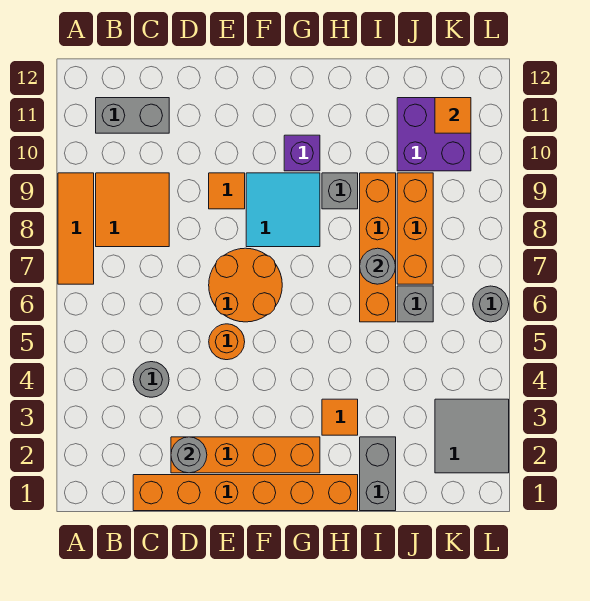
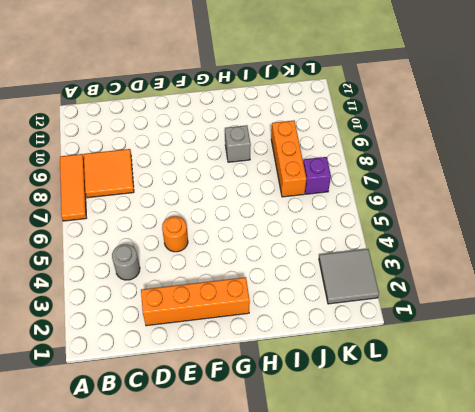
purple brick K7 level 1 -> purple brick G10 level 1
none -> grey brick B11:C11 level 1
none -> orange brick C1:H1 level 1
none -> orange round brick E6:F7 level 1

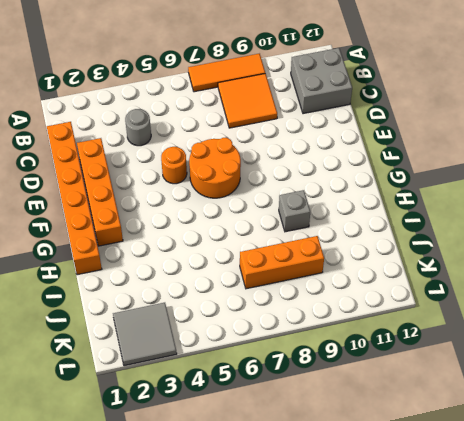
grey brick B11:C12 level 1 -> grey brick B11:C11 level 1
none -> orange tile E9 level 1
none -> cyan tile F8:G9 level 1
none -> purple brick G10 level 1

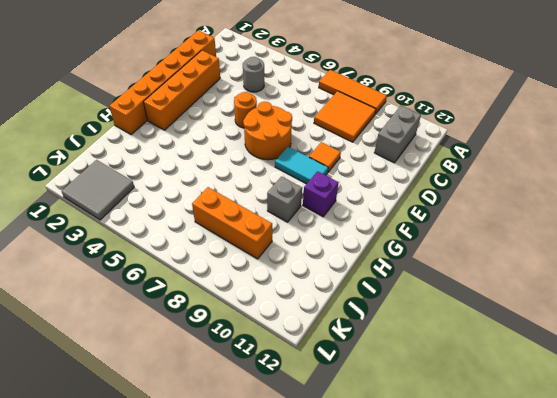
cyan tile F8:F9 level 1 -> cyan tile F8:G9 level 1
none -> orange tile H3 level 1
none -> grey brick I1:I2 level 1
none -> orange brick I6:I9 level 1

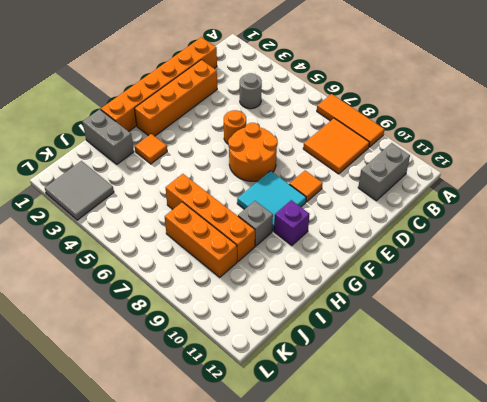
none -> grey brick J6 level 1
none -> purple brick J10:K11 level 1
none -> grey round brick L6 level 1

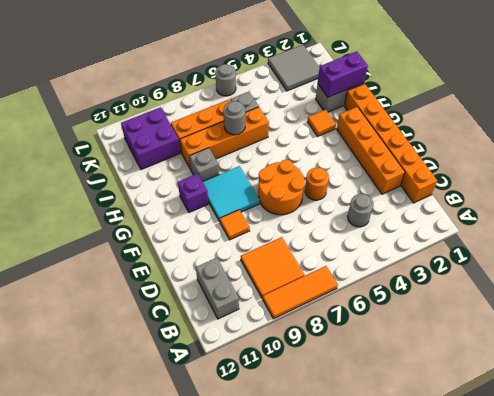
purple brick I1:I2 level 2 -> none
none -> grey round brick D2 level 2
none -> orange tile K11 level 2

